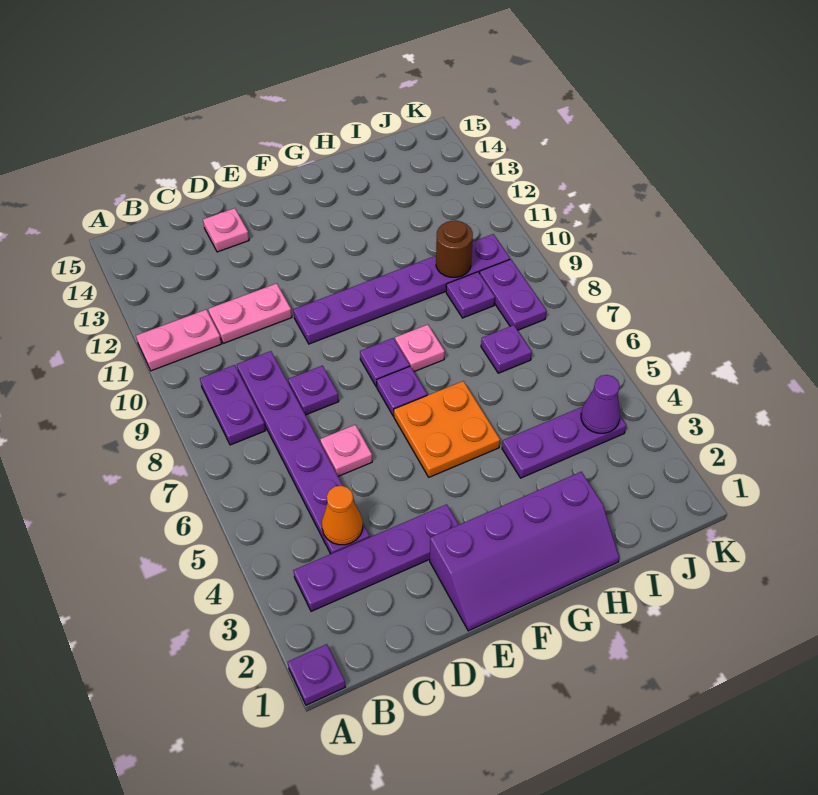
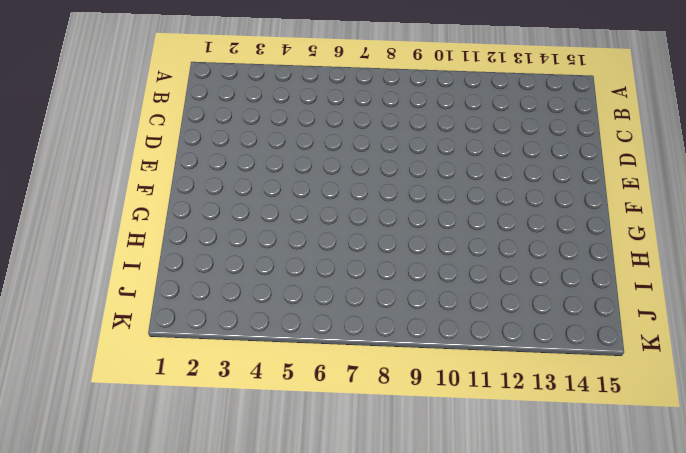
none -> purple plate A1 level 1
none -> pink plate A11:B11 level 1
none -> purple plate B3:E3 level 1

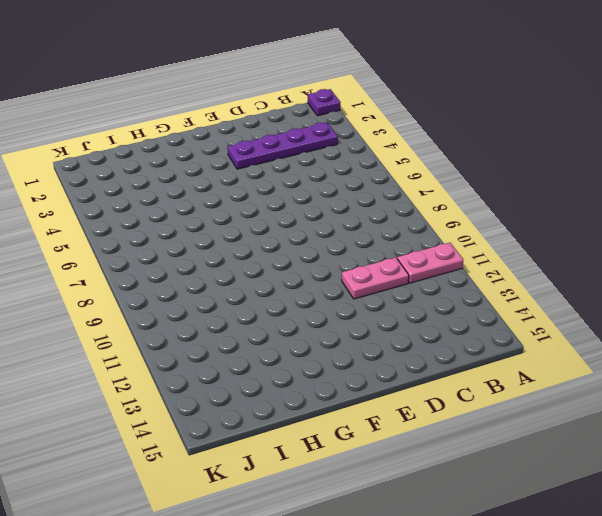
none -> purple plate B8:B9 level 1
none -> purple plate C4:C9 level 1
none -> pink plate D6 level 1

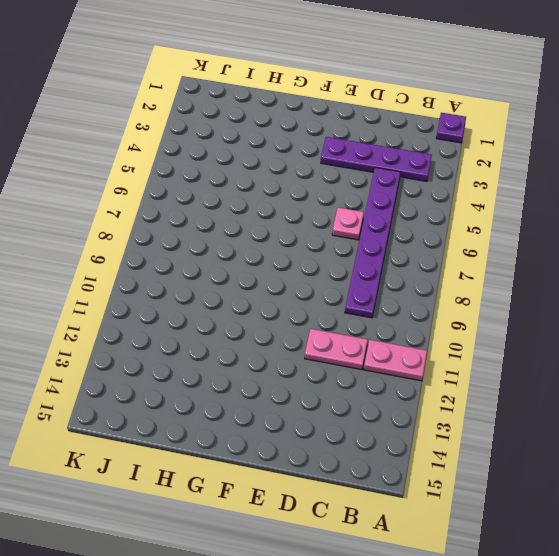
none -> purple plate B8:B9 level 1
none -> purple plate D8 level 1
none -> pink plate D14 level 1

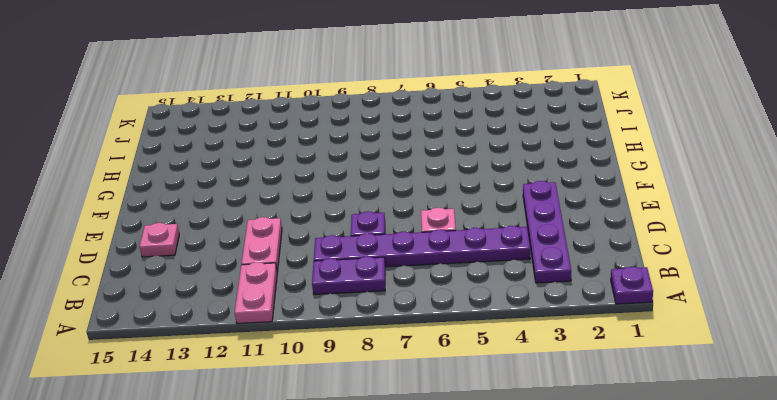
none -> purple slope E1:H2 level 1 top 2
none -> purple plate E10:J10 level 1
none -> orange plate F5:G6 level 1

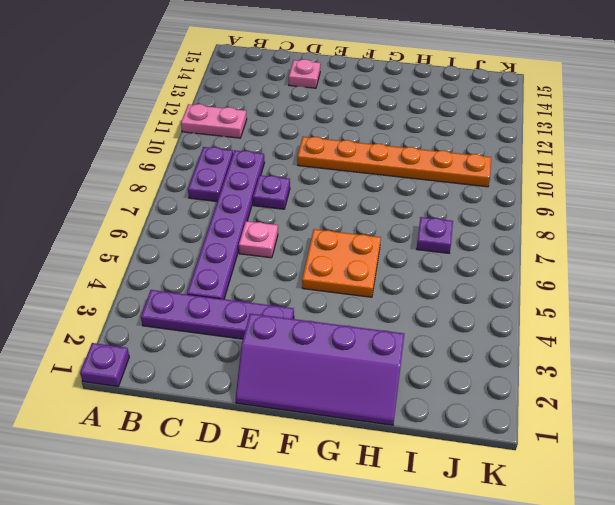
orange plate E10:J10 level 1 -> purple plate E10:J10 level 1
none -> pink plate C11:D11 level 1
none -> purple plate F7 level 1
none -> purple plate F8 level 1

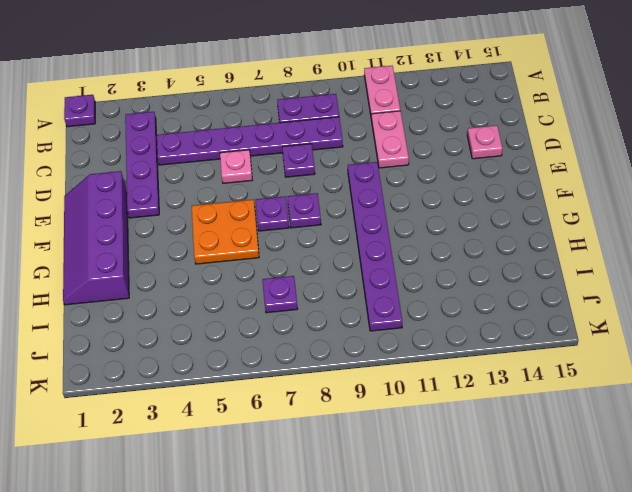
none -> pink plate G8 level 1
none -> purple plate H4:J4 level 1
none -> purple plate I9 level 1

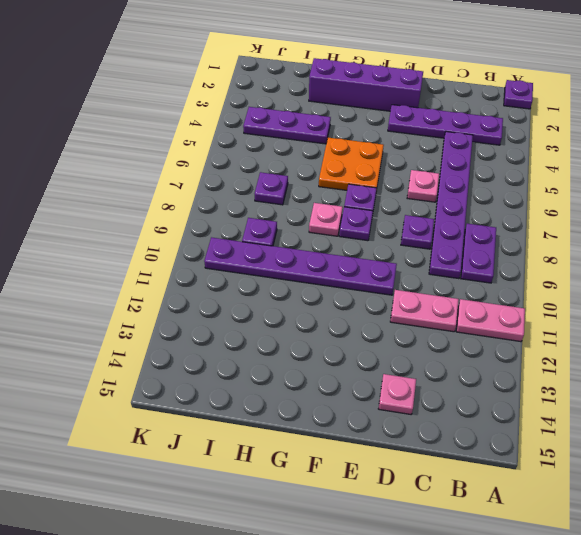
none -> purple plate J8:J9 level 1
none -> orange cone C4 level 2
none -> brown round brick I10 level 2

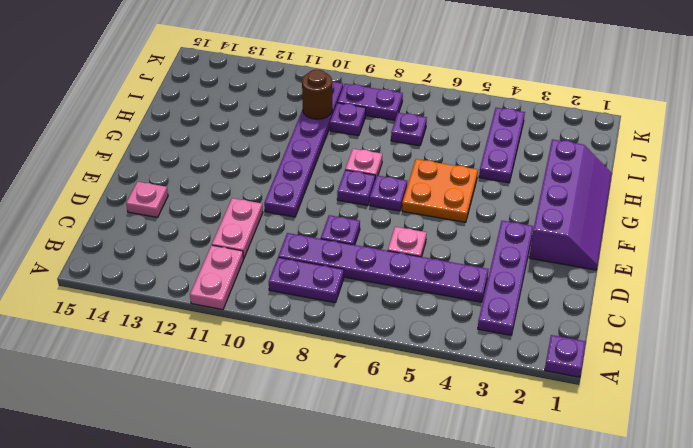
none -> orange cone C4 level 2
none -> purple cone J4 level 2

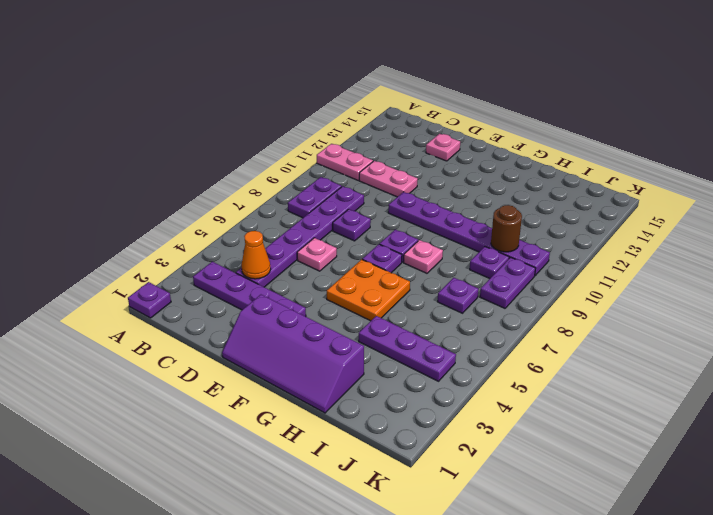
none -> purple cone J4 level 2

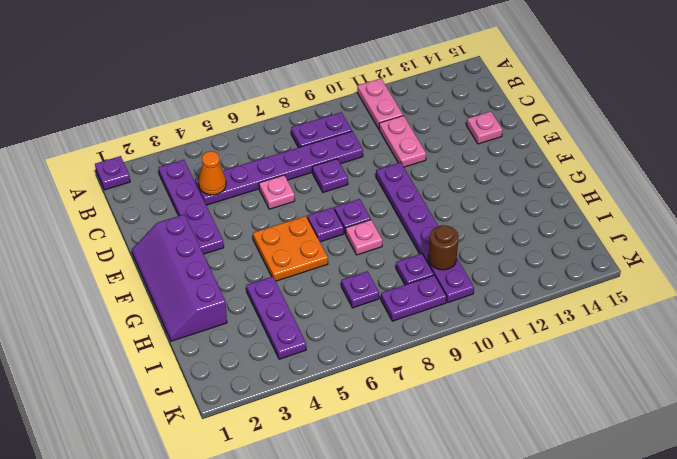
none -> purple cone J4 level 2

